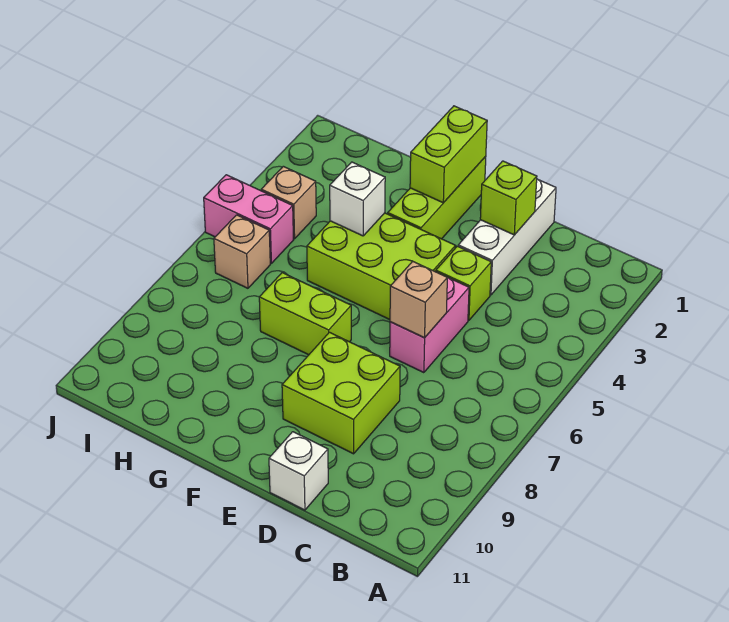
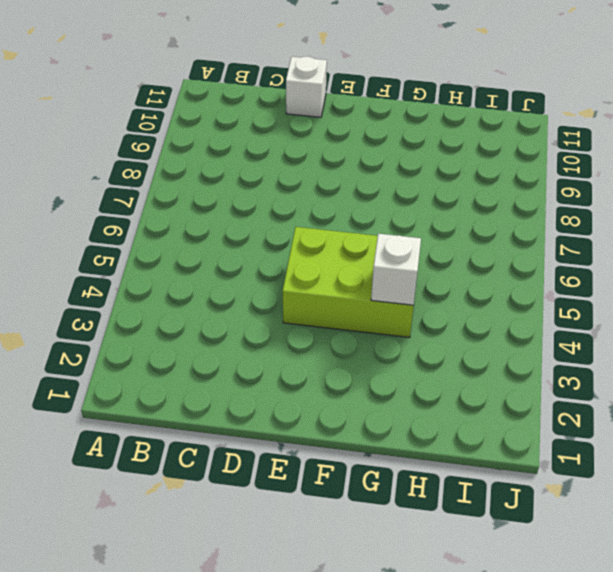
none -> white brick D1:D3 level 1
none -> lime brick D4 level 1
none -> pink brick D5:D6 level 1

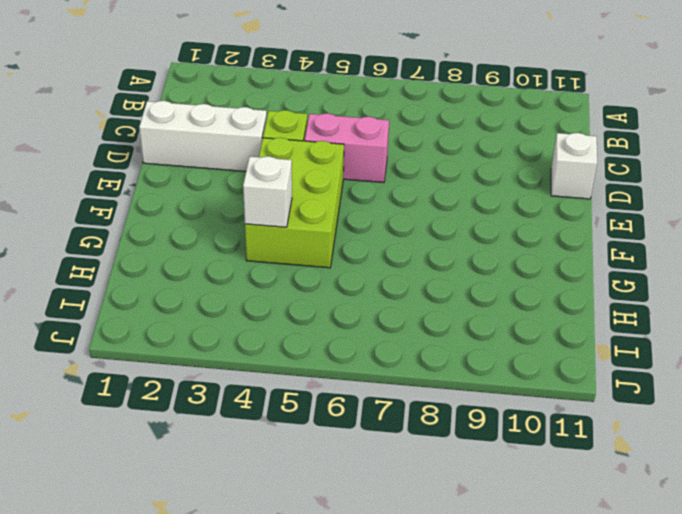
none -> lime brick D8:E9 level 1
none -> lime brick F1:F3 level 1
none -> lime brick F7:G7 level 1

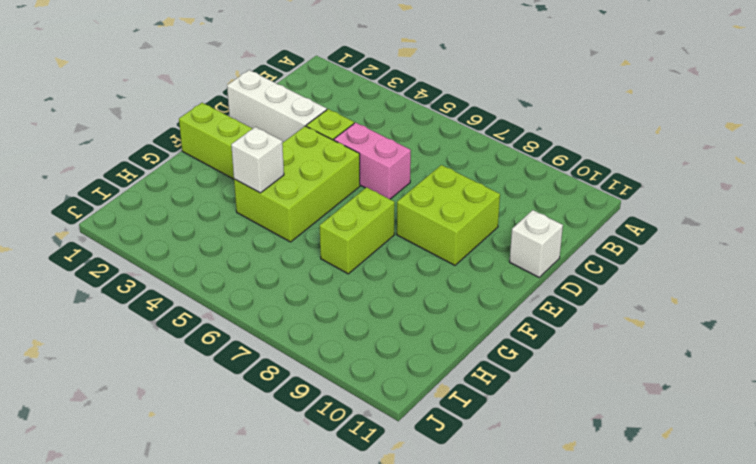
none -> tan brick I4 level 1
none -> pink brick I5:J5 level 1
none -> tan brick I6 level 1

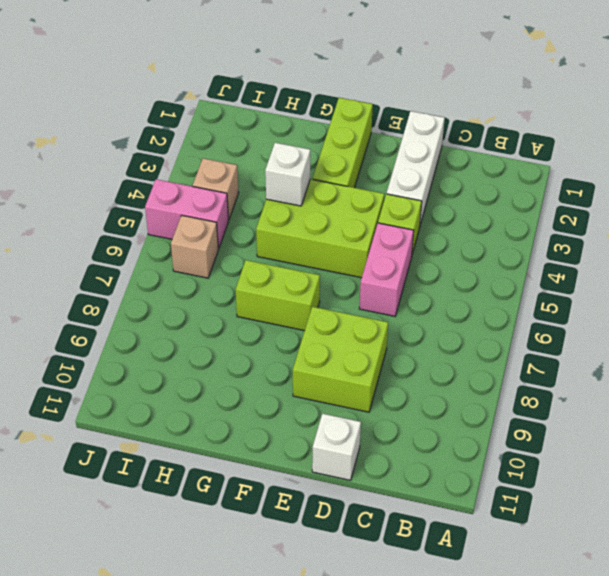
none -> lime brick D2 level 2
none -> tan brick D6 level 2
none -> lime brick F1:F2 level 2

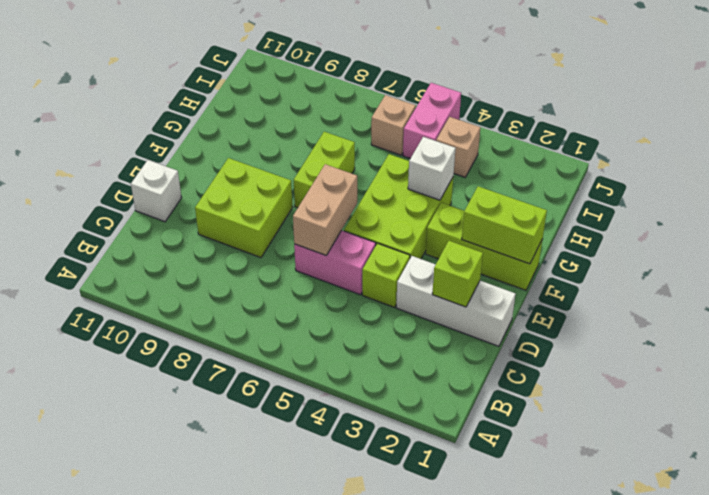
tan brick D6:E6 level 2 -> tan brick D6 level 2

